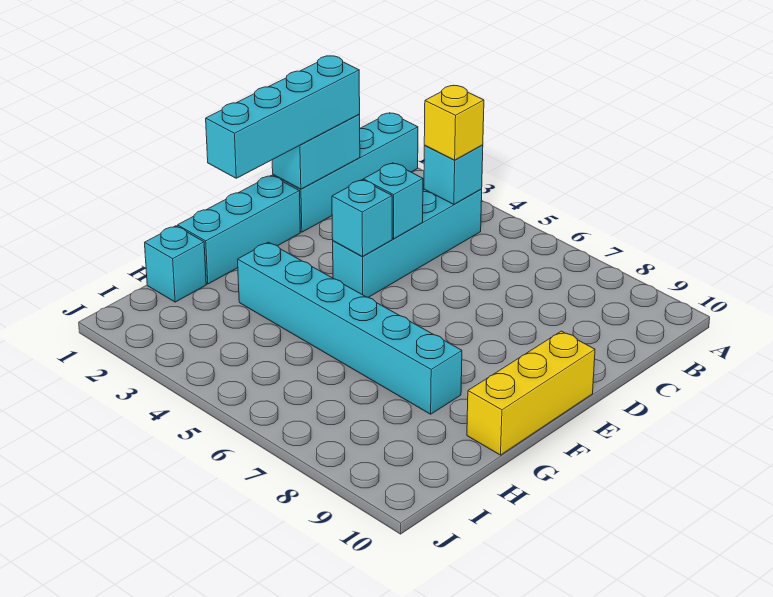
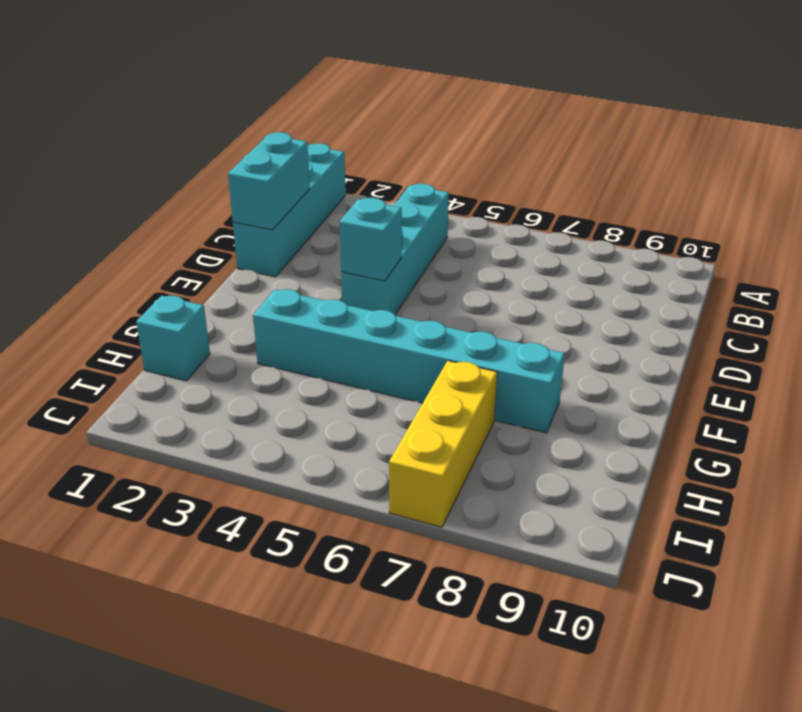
yellow brick H7:J7 level 1 -> yellow brick E10:G10 level 1
none -> cyan brick E1:G1 level 1
none -> cyan brick B4 level 2
none -> cyan brick D4 level 2

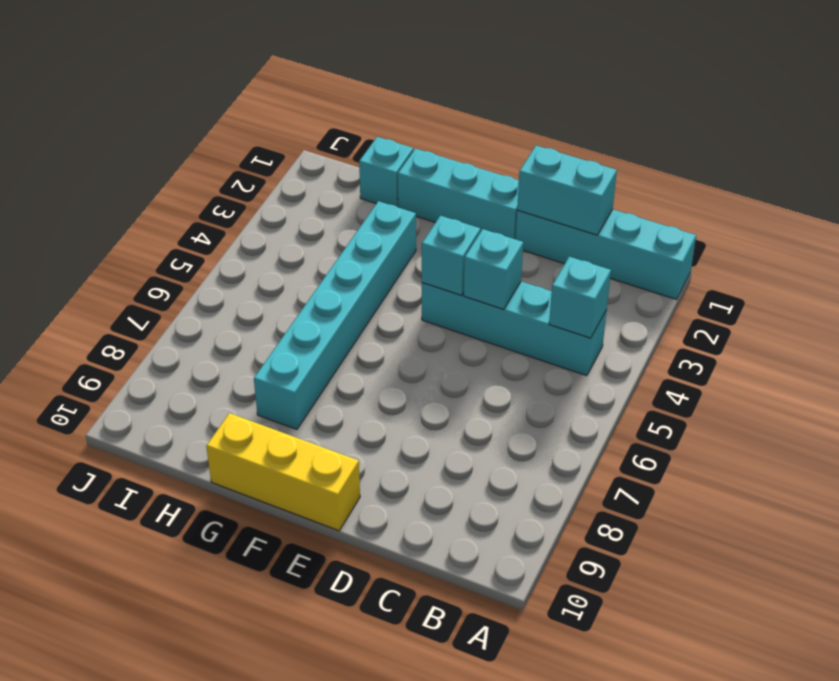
none -> yellow brick B4 level 3
none -> cyan brick C1:F1 level 3

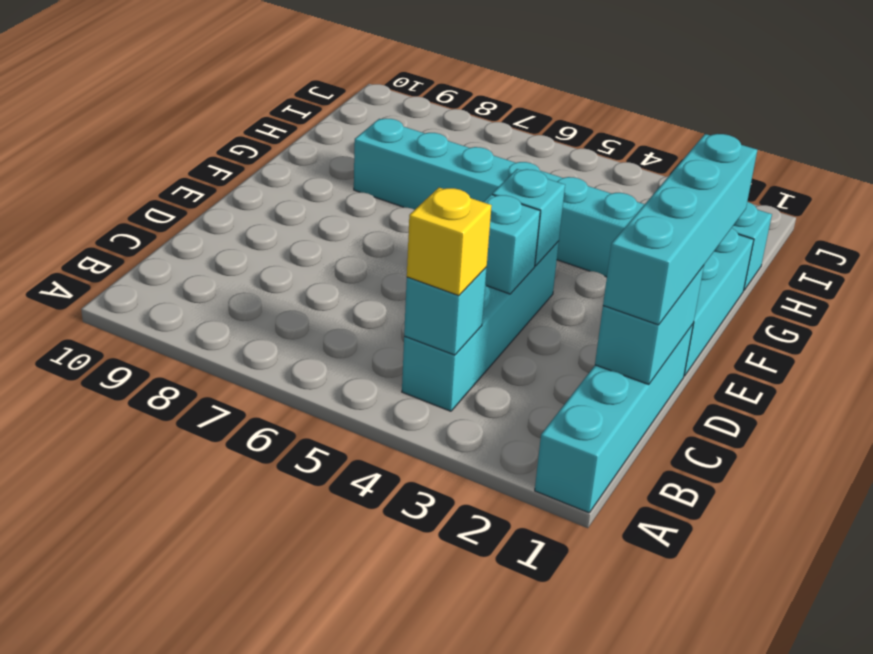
none -> yellow brick E10:G10 level 1

